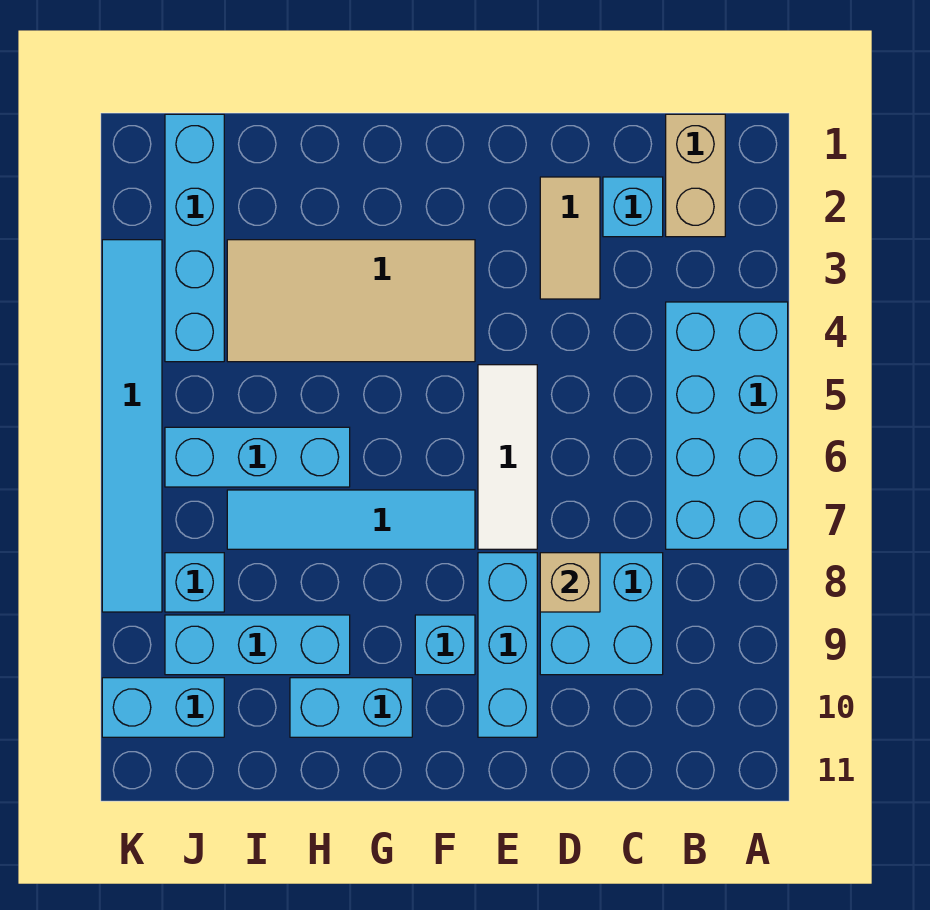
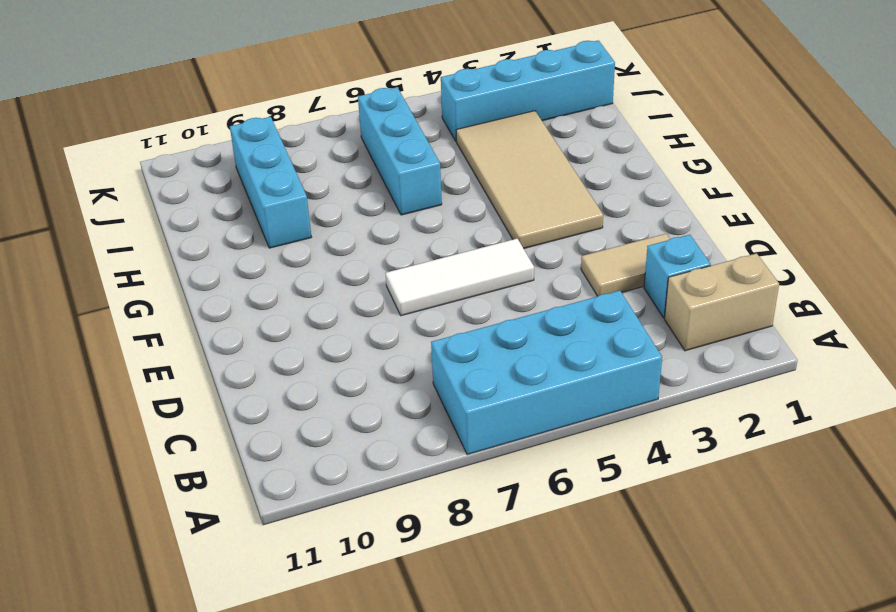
none -> cyan brick C8:D9 level 1
none -> cyan brick E8:E10 level 1
none -> cyan tile F7:I7 level 1

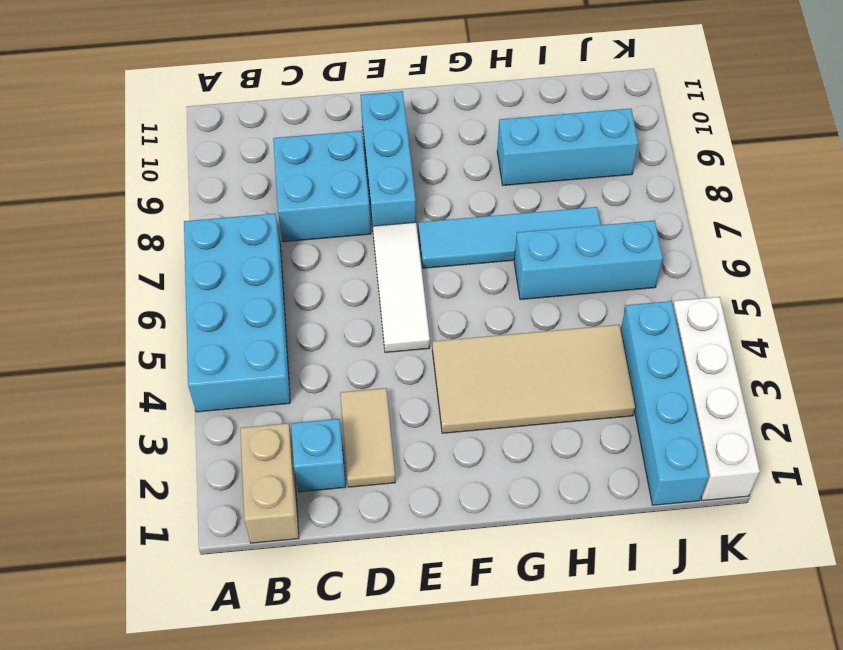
white brick K1:K4 level 1 -> cyan tile K3:K8 level 1
none -> cyan brick F9 level 1
none -> cyan brick G10:H10 level 1
none -> cyan brick J8 level 1

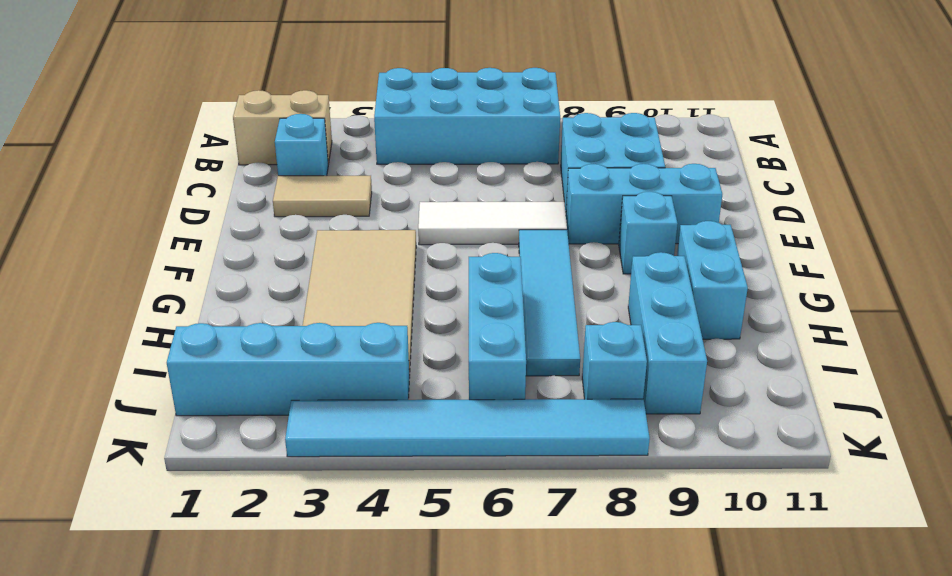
none -> cyan brick J10:K10 level 1
none -> tan brick D8 level 2

